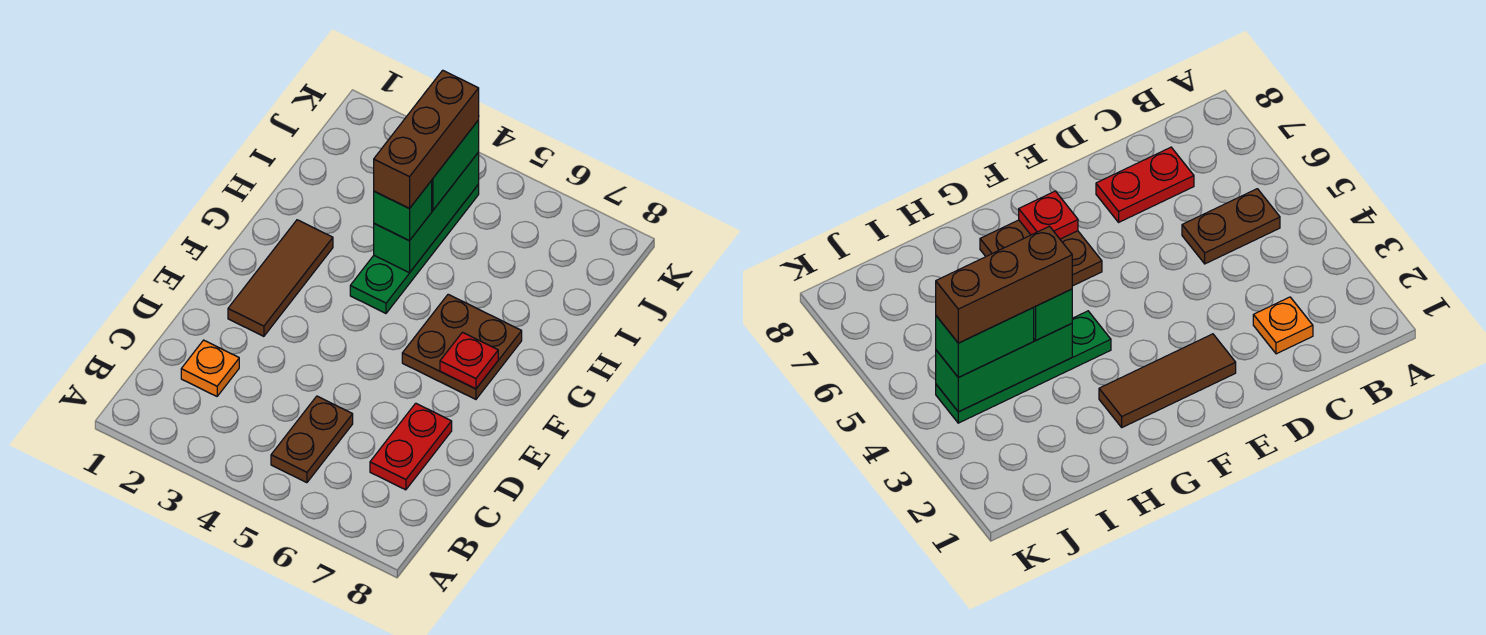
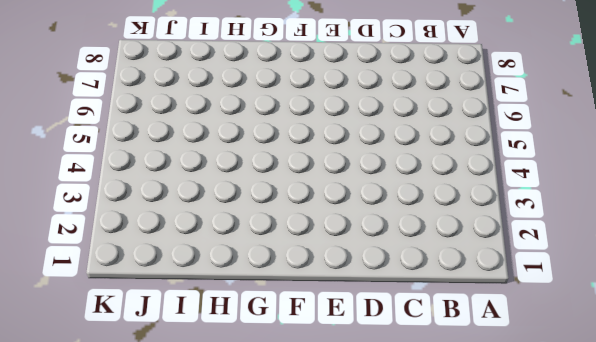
none -> brown plate B5:C5 level 1
none -> orange plate C2 level 1

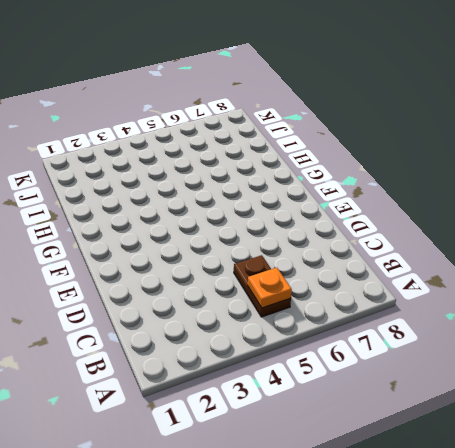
orange plate B5 level 2 -> orange plate C2 level 1
none -> red plate C7:D7 level 1
none -> brown tile E2:G2 level 1

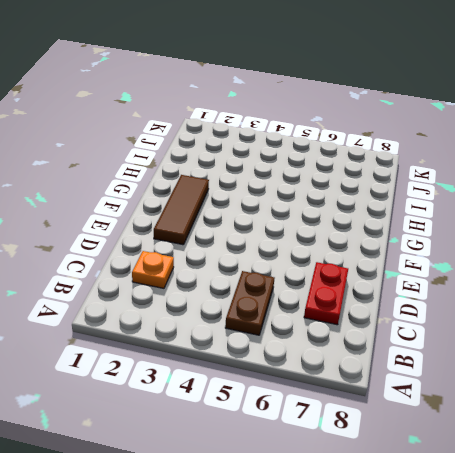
none -> brown plate F6:G7 level 1
none -> green plate G4:J4 level 1

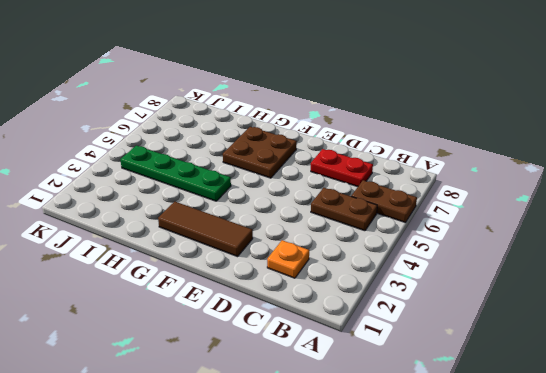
brown plate A6:B6 level 1 -> none
none -> red plate F7 level 2
none -> green brick H4:J4 level 2

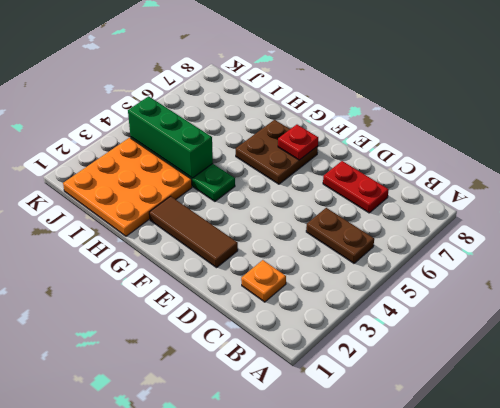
orange plate H1:J3 level 1 -> none
none -> green brick H4 level 3
none -> green brick I4:J4 level 3

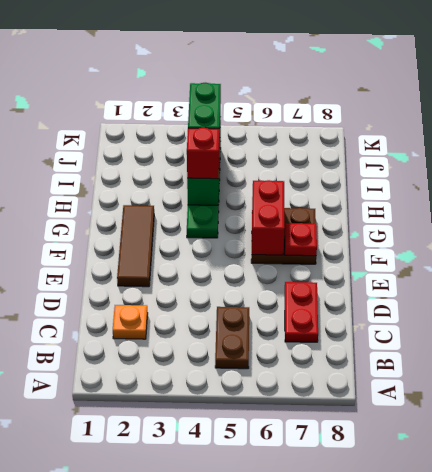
red brick F6:G6 level 2 -> none
red brick H4 level 3 -> green brick H4 level 3
none -> brown brick H4:J4 level 4

